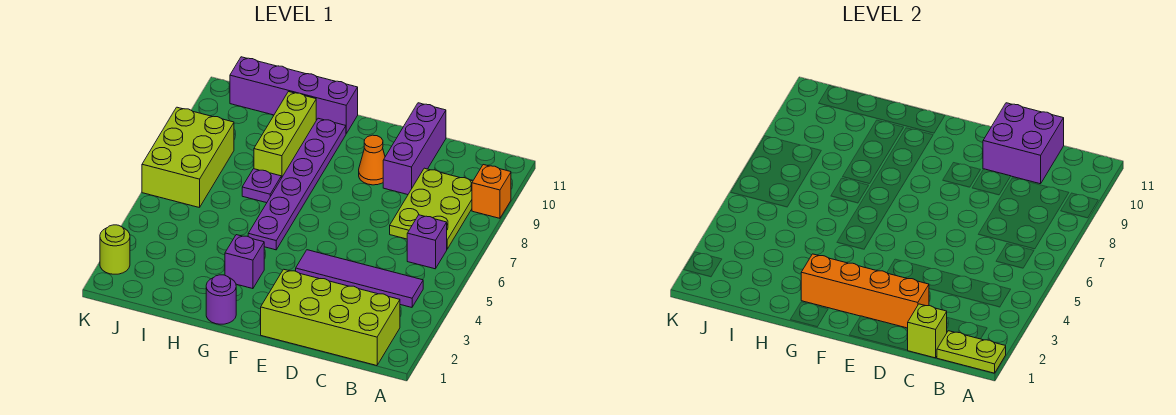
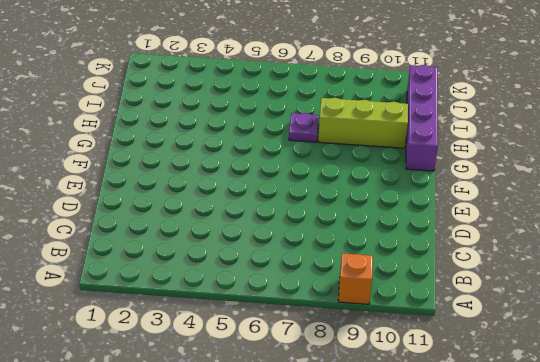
none -> lime brick B1:E2 level 1
none -> purple tile B4:E4 level 1
none -> purple brick B6 level 1

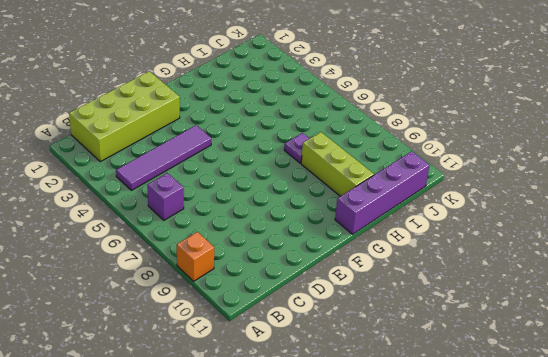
none -> lime plate B7:C9 level 1
none -> purple brick D9:D11 level 1
none -> orange cone E9 level 1

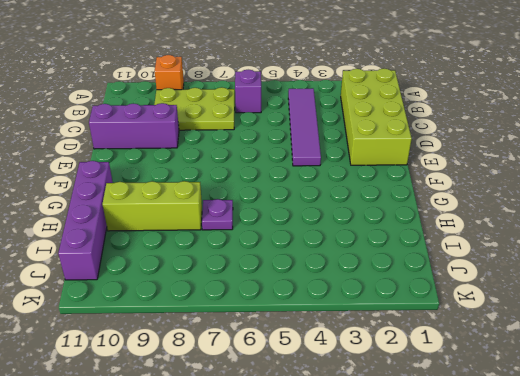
none -> orange cone E9 level 1
none -> purple round brick G1 level 1
none -> purple brick G3 level 1

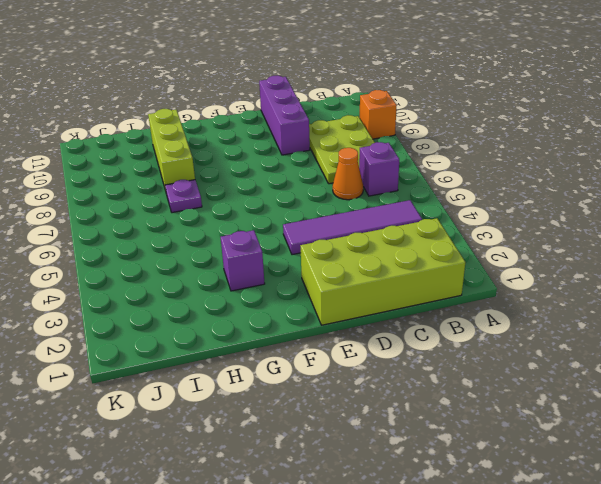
orange cone C6 level 1 -> orange cone E9 level 1
none -> purple round brick G1 level 1
none -> purple plate G5:G10 level 1
none -> purple brick G11:J11 level 1

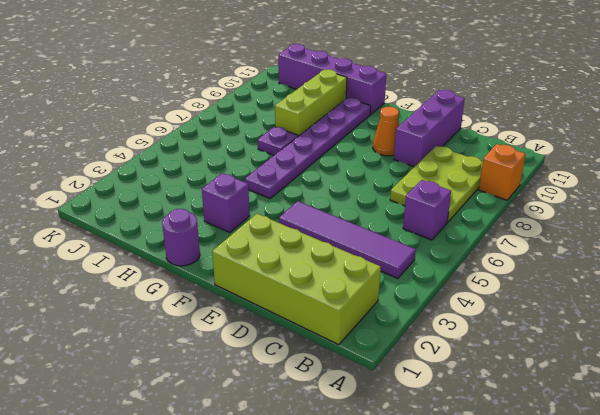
none -> lime brick J6:K8 level 1
none -> lime round brick K2 level 1
none -> lime plate A1:B1 level 2

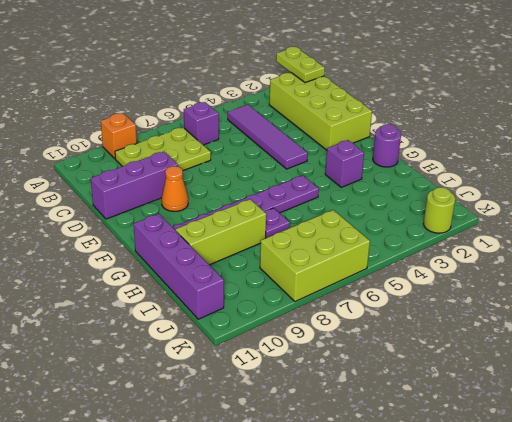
none -> lime brick C1 level 2
none -> purple brick C10:D11 level 2
none -> orange brick D2:G2 level 2

